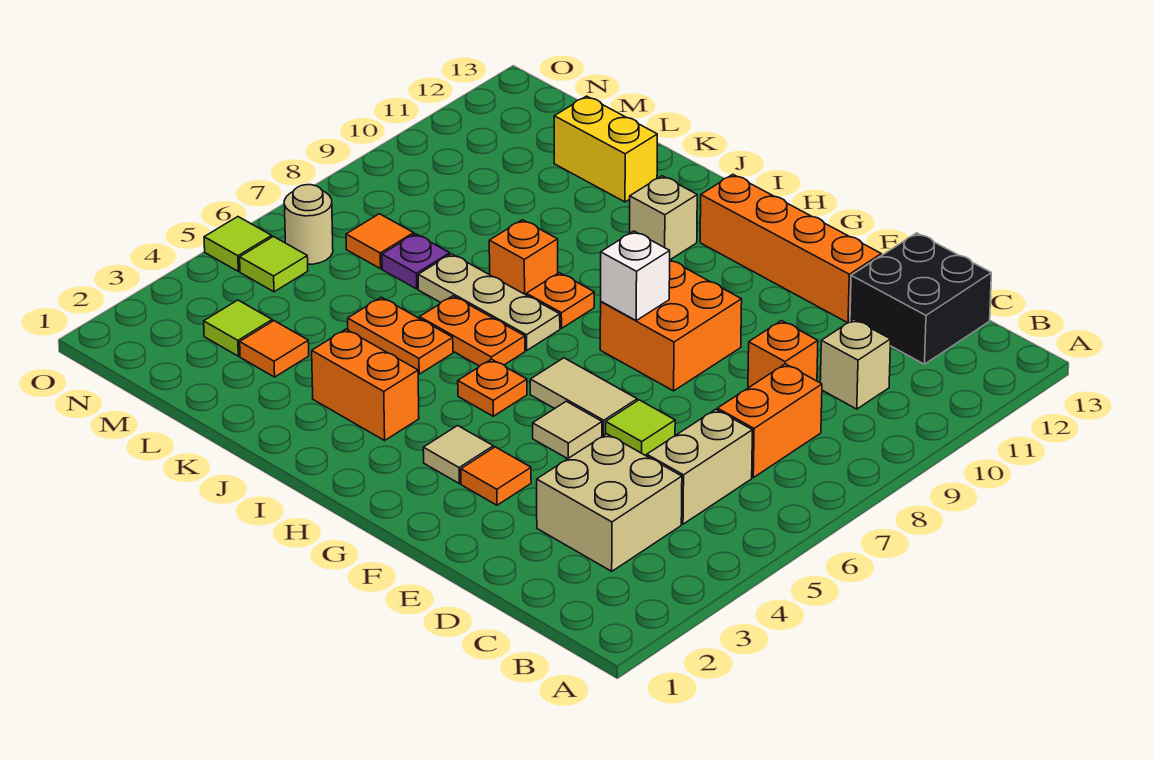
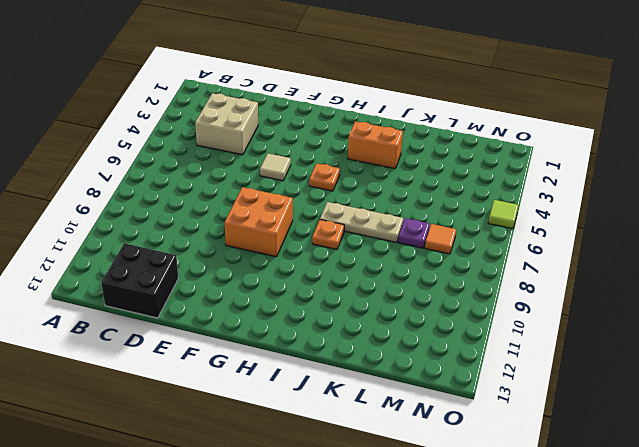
none -> tan brick C5:C6 level 1
none -> orange brick C7:C8 level 1
none -> tan brick C10 level 1
none -> orange brick D9 level 1

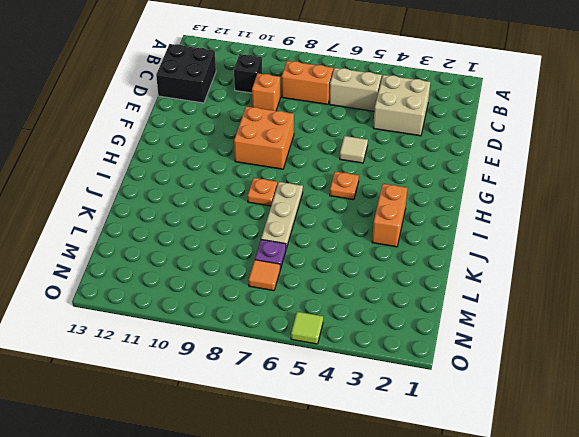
black brick C10 level 1 -> tan brick C10 level 1
none -> lime tile E6 level 1
none -> orange brick E12:H12 level 1
none -> orange tile F3 level 1
none -> tan tile F6:G6 level 1

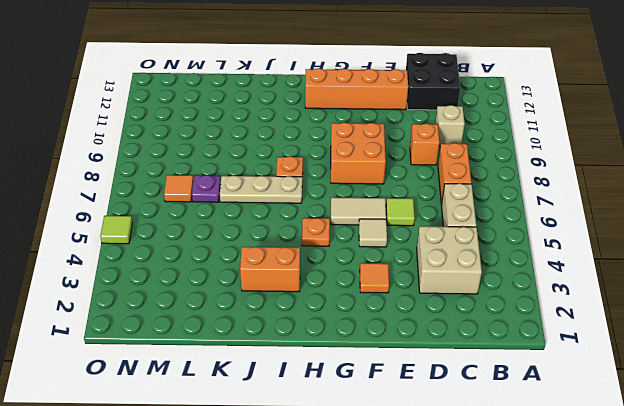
none -> tan tile G3 level 1
none -> orange plate I6:J6 level 1
none -> tan brick I11 level 1
none -> orange plate J5:K5 level 1

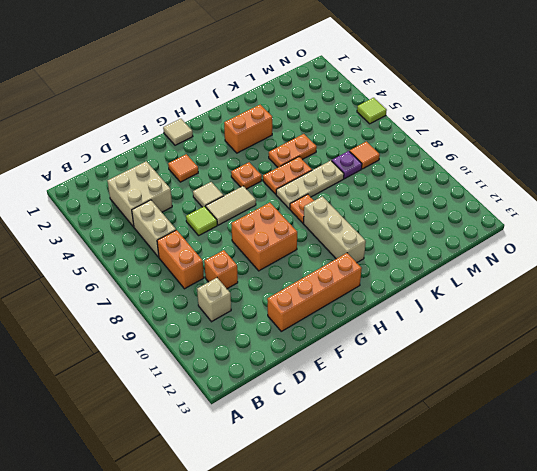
tan tile G1 level 1 -> tan tile G3 level 1
tan brick I9:I11 level 1 -> tan brick I11 level 1
none -> black brick C12:D13 level 1
none -> orange brick J8 level 1
none -> yellow brick K12:L12 level 1
none -> orange tile L3 level 1

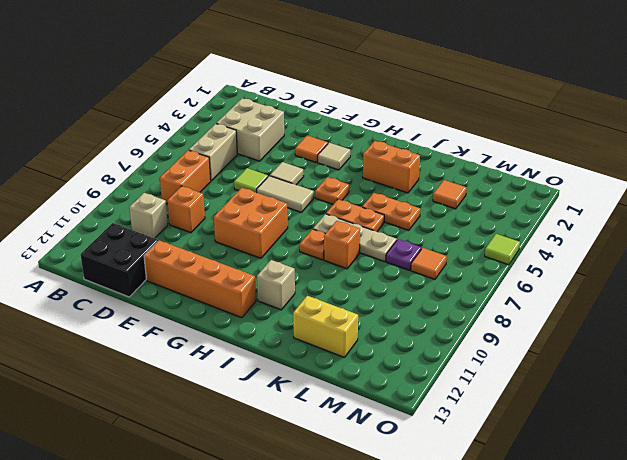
none -> lime tile M3 level 1
none -> lime tile N5 level 1
none -> tan round brick N6 level 1
none -> white brick G8 level 2

